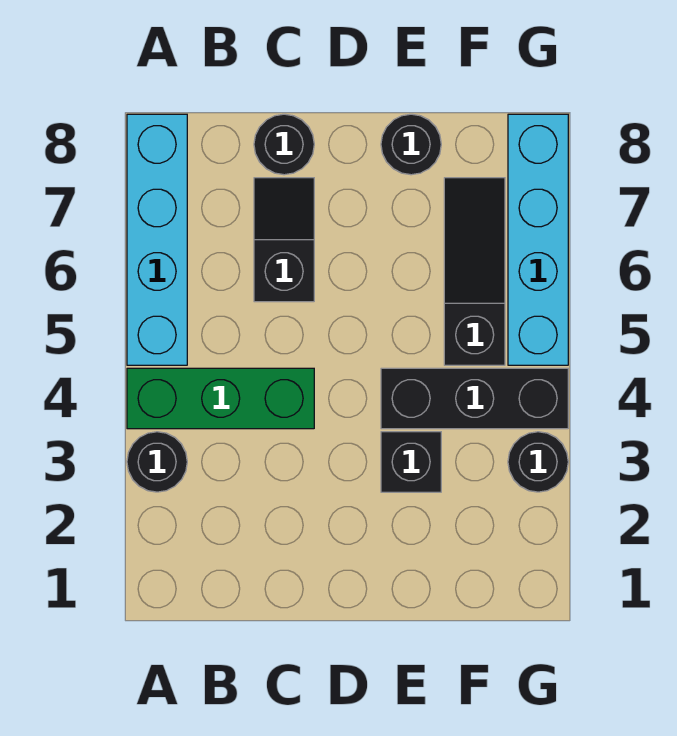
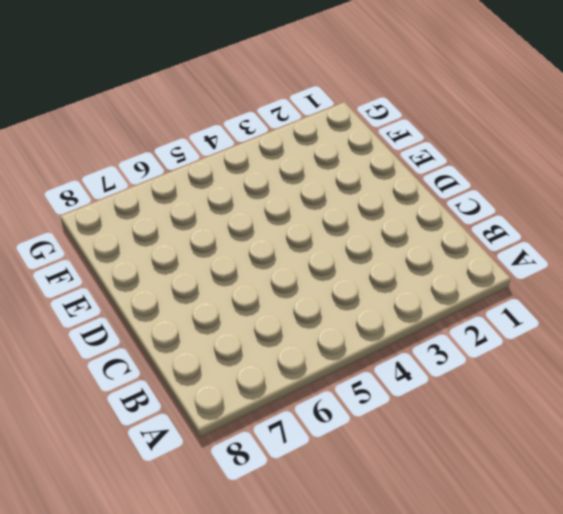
none -> black round brick A3 level 1
none -> green brick A4:C4 level 1

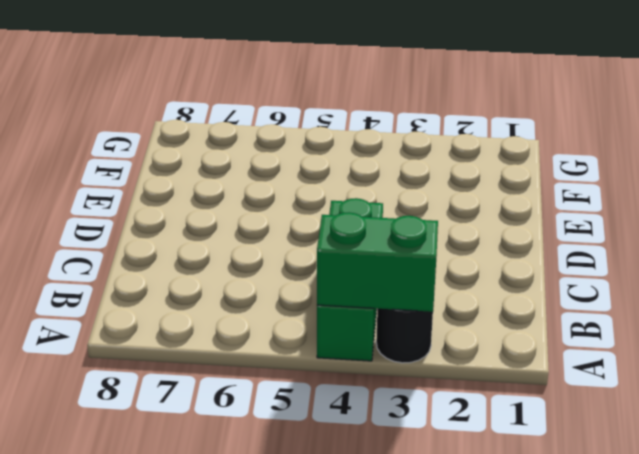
green brick A3:A4 level 2 -> none
none -> cyan brick A5:A8 level 1
none -> black slope C6:C7 level 1 top 6

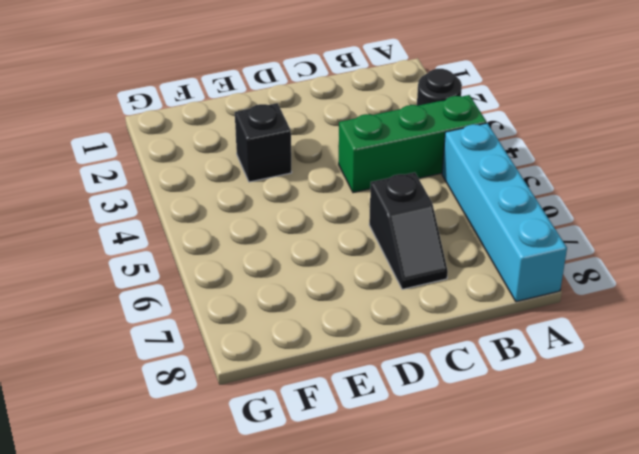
none -> black round brick C8 level 1
none -> black brick E4:G4 level 1

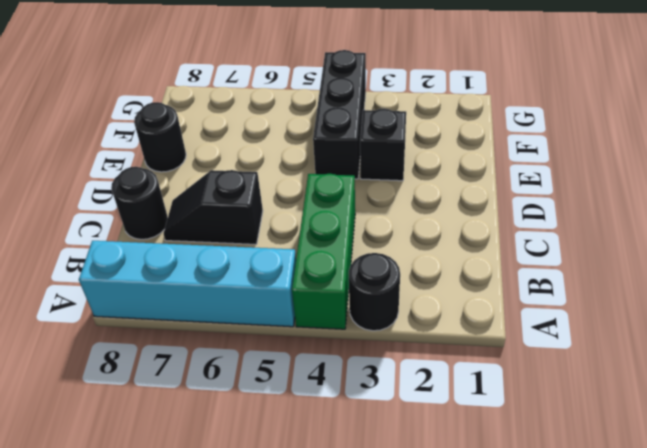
none -> black slope F5:F7 level 1 top 5
none -> black round brick G3 level 1

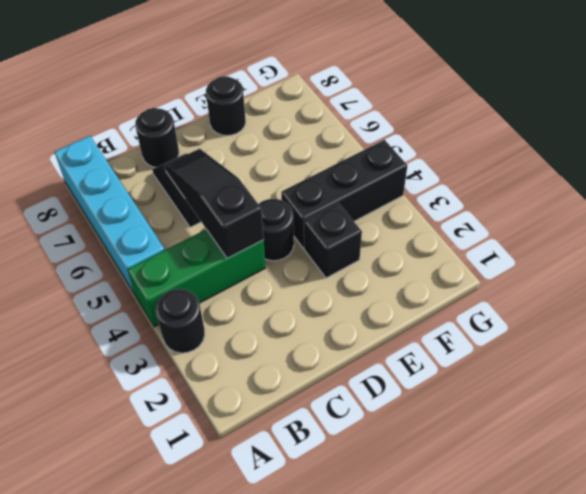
black slope C4:C6 level 2 top 4 -> black slope F5:F7 level 1 top 5
black round brick D4 level 1 -> black round brick G3 level 1
none -> cyan brick G5:G8 level 1

